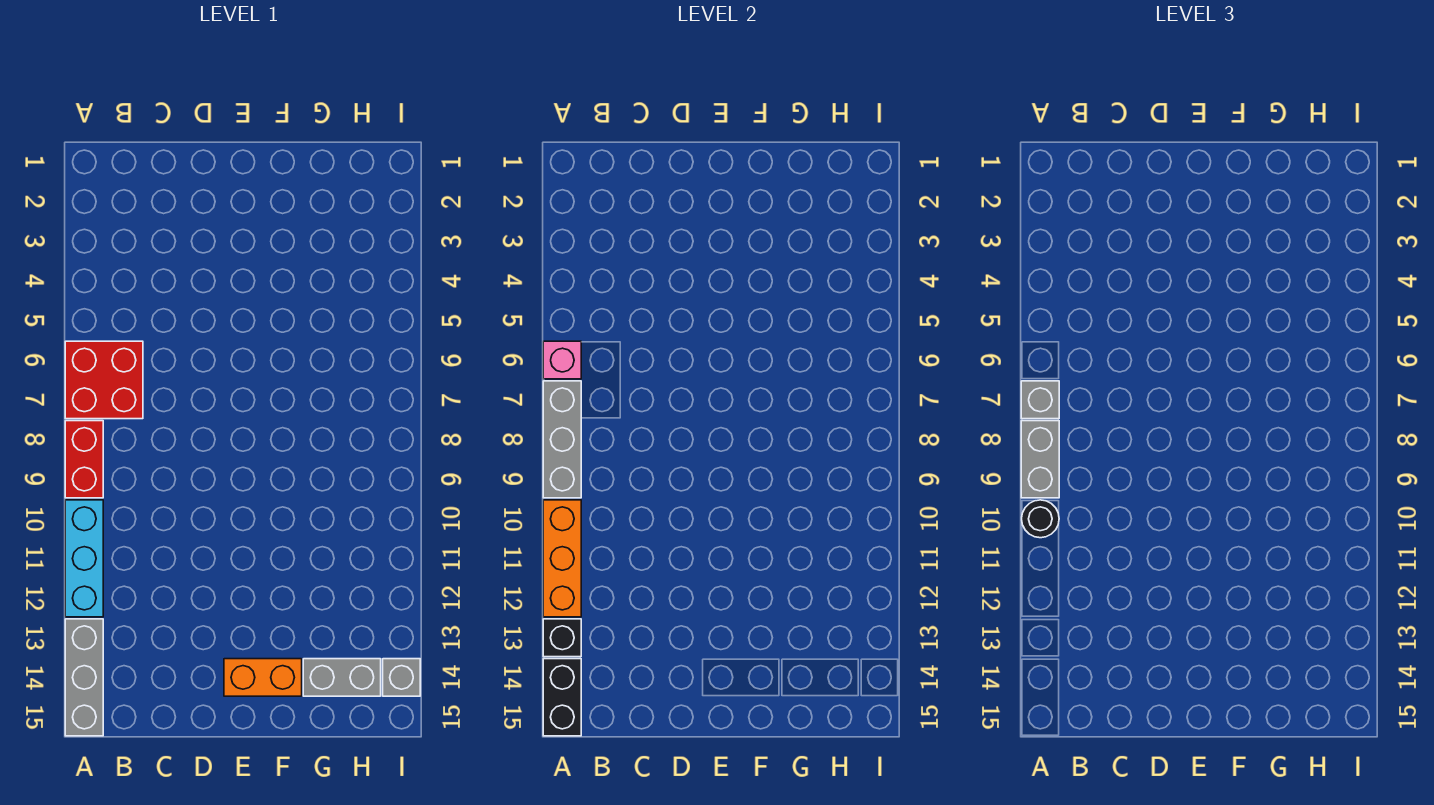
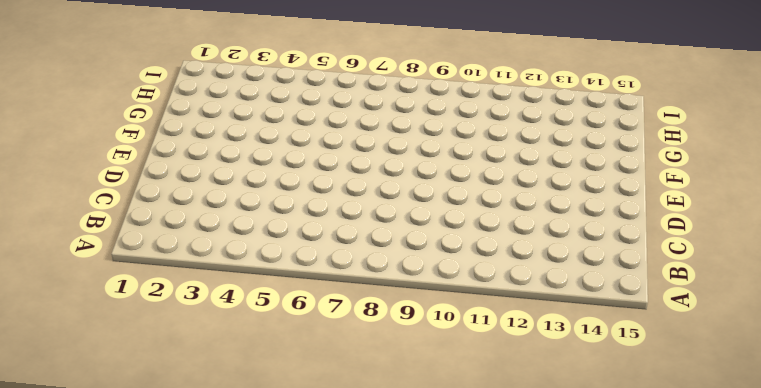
none -> red brick A6:B7 level 1
none -> red brick A8:A9 level 1
none -> cyan brick A10:A12 level 1

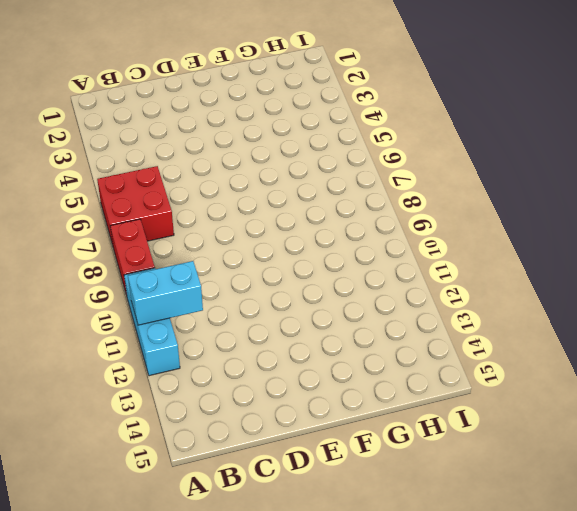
cyan brick A11:B11 level 2 -> orange brick A10:A12 level 2
none -> grey brick A13:A15 level 1
none -> orange brick E14:F14 level 1
none -> grey brick G14:H14 level 1

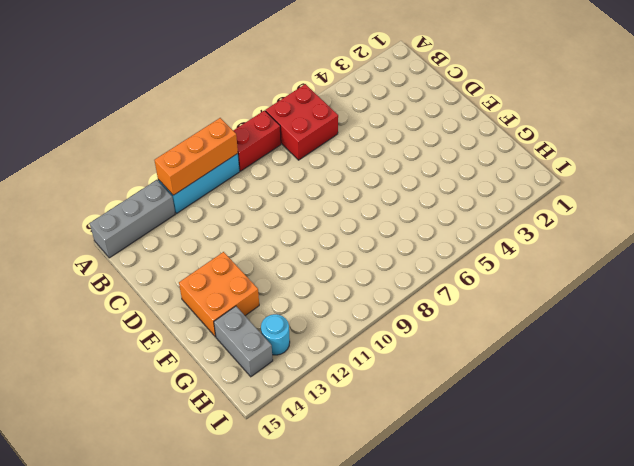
orange brick E13:F14 level 1 -> orange brick E14:F14 level 1
cyan round brick H13 level 1 -> none
none -> grey brick I14 level 1
none -> pink brick A6 level 2
none -> grey brick A7:A9 level 2

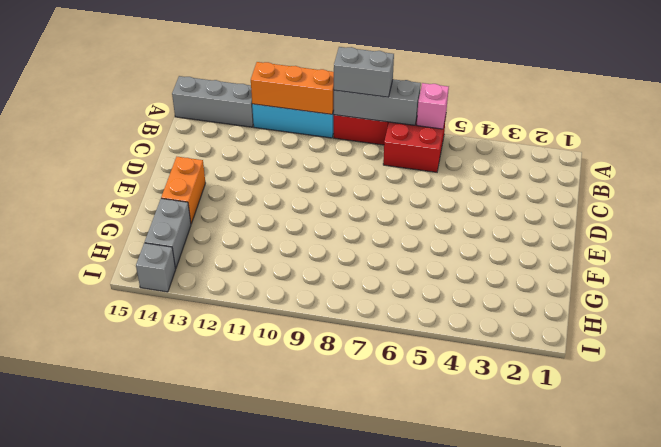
none -> black brick A13 level 2
none -> black brick A14:A15 level 2
none -> grey brick A7 level 3

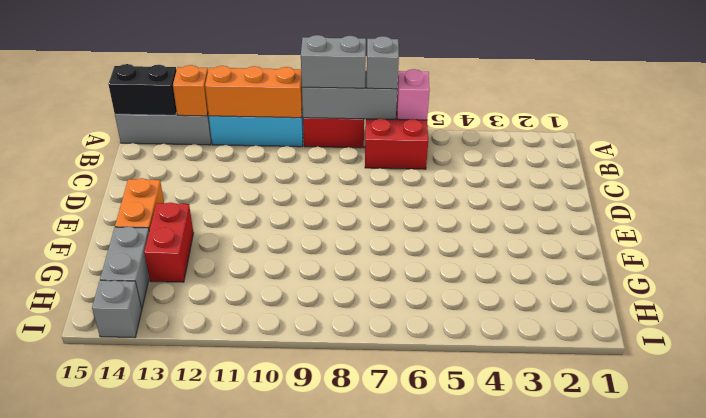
orange brick A13 level 2 -> black brick A13 level 2
red brick F13:G13 level 1 -> none
none -> black round brick A10 level 3

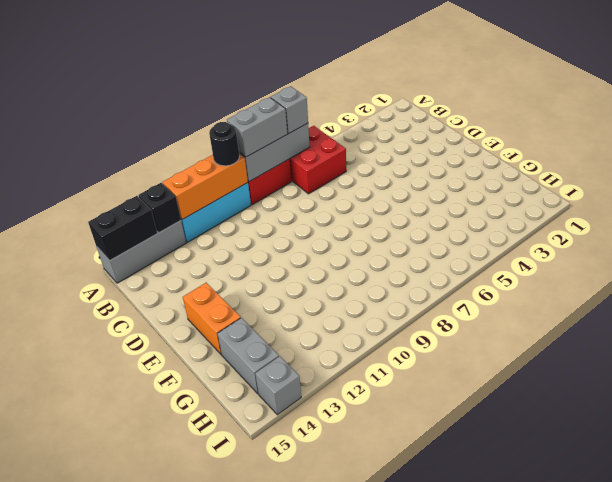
none -> pink brick A6 level 2

